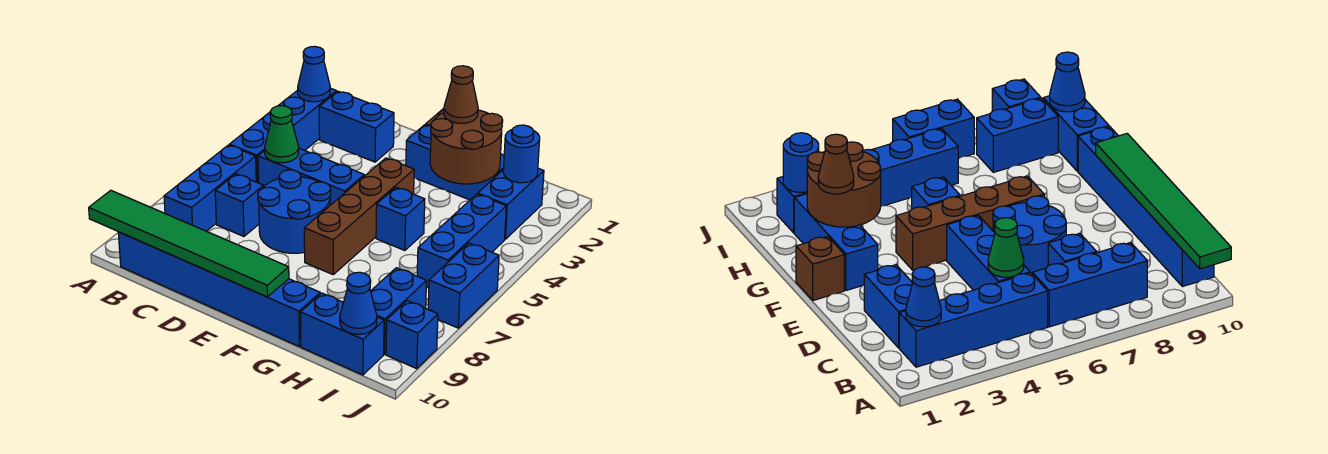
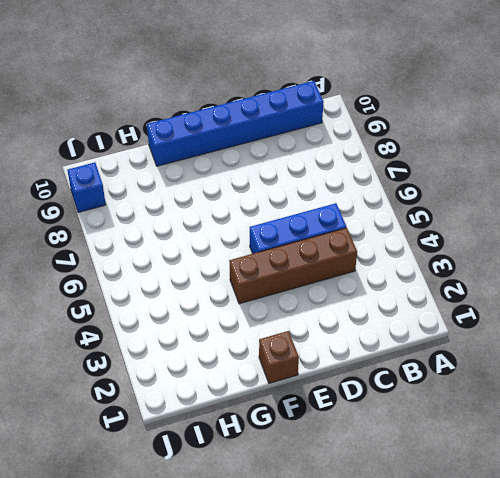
brown brick C4:F4 level 1 -> brown brick F4:F7 level 1
none -> blue brick B2:B5 level 1
none -> blue brick B6:B8 level 1
none -> blue brick C2:D2 level 1

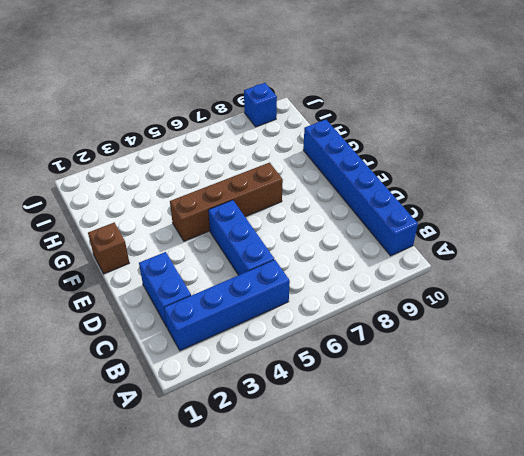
none -> blue brick B6:B8 level 1
none -> blue brick C7 level 1
none -> blue round brick D6:E7 level 1

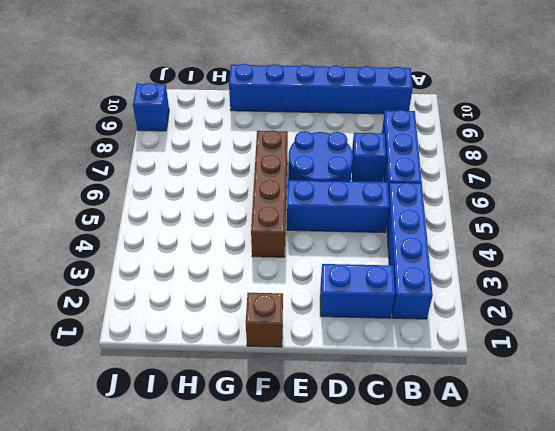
none -> blue brick F2:H2 level 1
none -> blue brick G5 level 1
none -> blue brick H10:I10 level 1

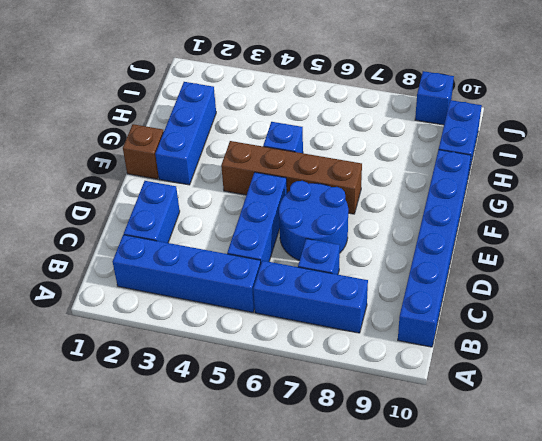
none -> blue brick I2:I3 level 1
none -> blue brick I4:I6 level 1
none -> blue brick I8:I9 level 1

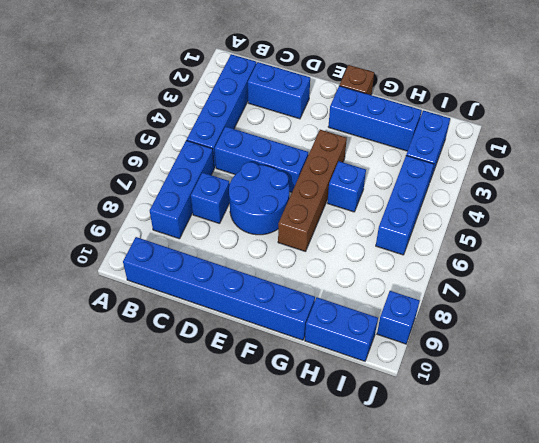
none -> blue brick I8:I9 level 1
none -> blue brick J6:J7 level 1
none -> green tile A10:F10 level 2

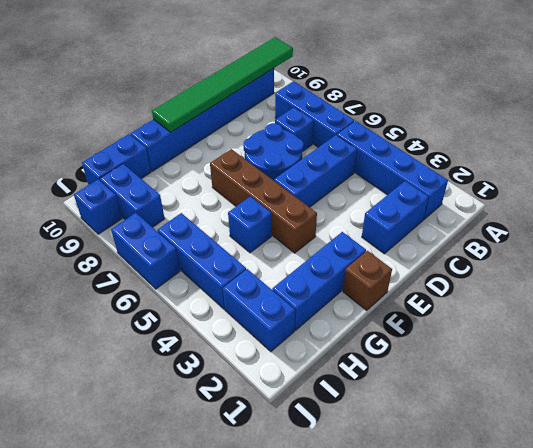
none -> blue cone B2 level 2
none -> green cone C5 level 2
none -> brown round brick G2:H3 level 2

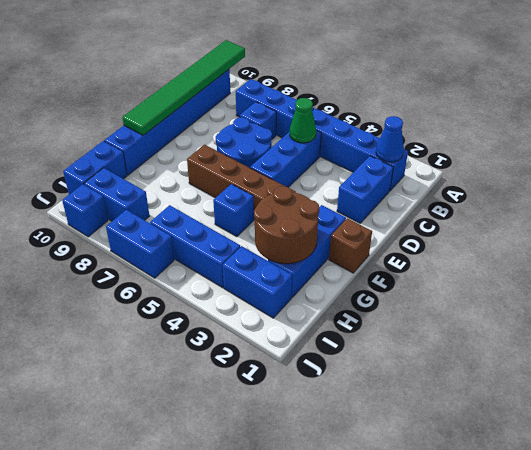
none -> blue round brick I2 level 2
none -> blue cone I10 level 2
none -> brown cone G2 level 3

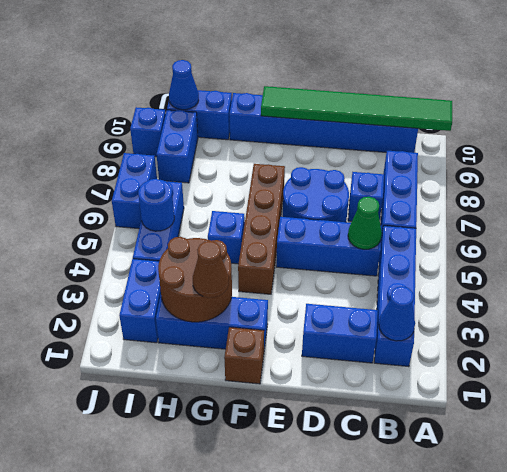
blue round brick I5 level 2 -> blue round brick I2 level 2

